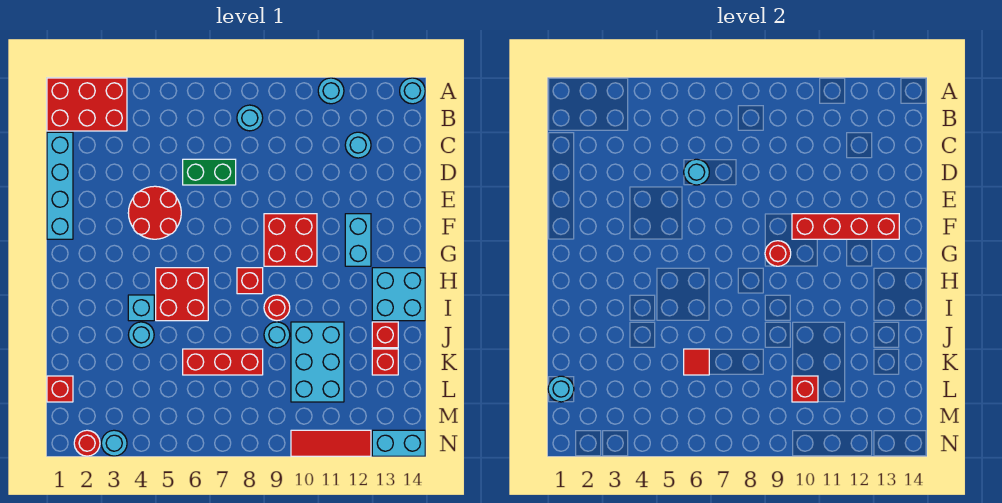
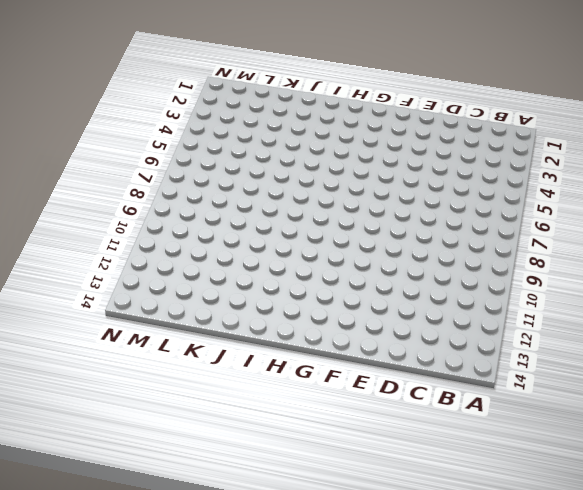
none -> red brick A1:B3 level 1
none -> cyan round brick A11 level 1
none -> cyan round brick A14 level 1
none -> cyan round brick B8 level 1

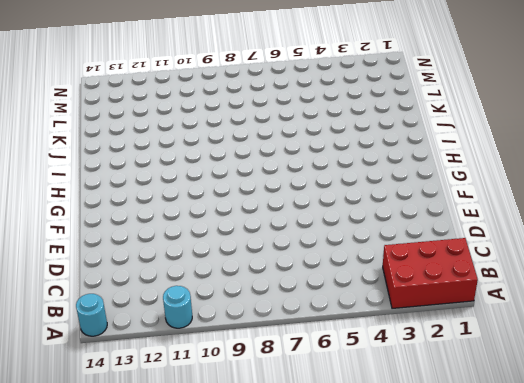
none -> cyan round brick B8 level 1
none -> cyan brick C1:F1 level 1
none -> cyan round brick C12 level 1
none -> green brick D6:D7 level 1

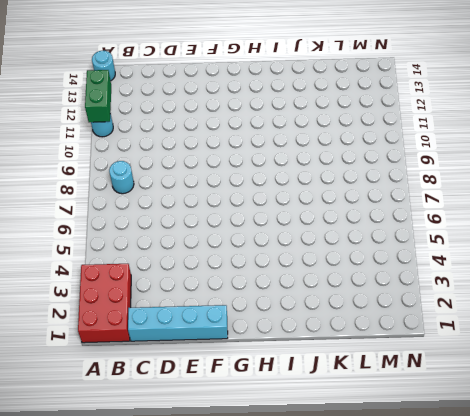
green brick A11:A12 level 2 -> green brick D6:D7 level 1
none -> cyan round brick C12 level 1
none -> red round brick E4:F5 level 1
none -> red brick F9:G10 level 1
none -> cyan brick F12:G12 level 1

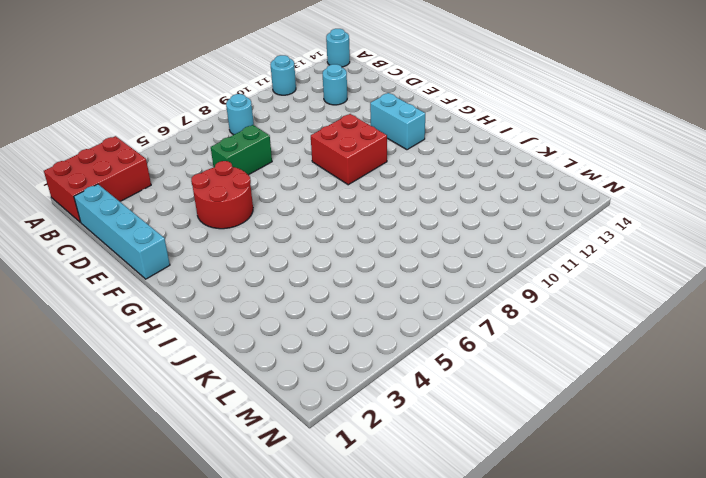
none -> red brick H5:I6 level 1
none -> red brick H8 level 1
none -> cyan brick H13:I14 level 1
none -> cyan brick I4 level 1

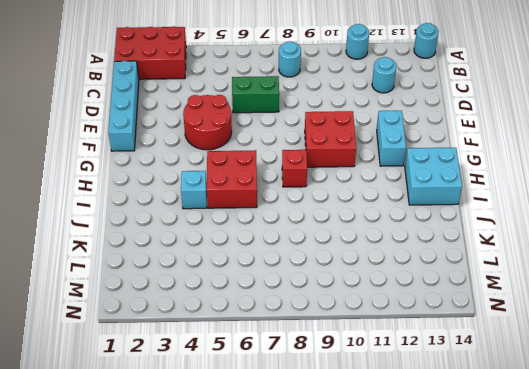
none -> red round brick I9 level 1
none -> cyan round brick J4 level 1
none -> cyan round brick J9 level 1
none -> cyan brick J10:L11 level 1

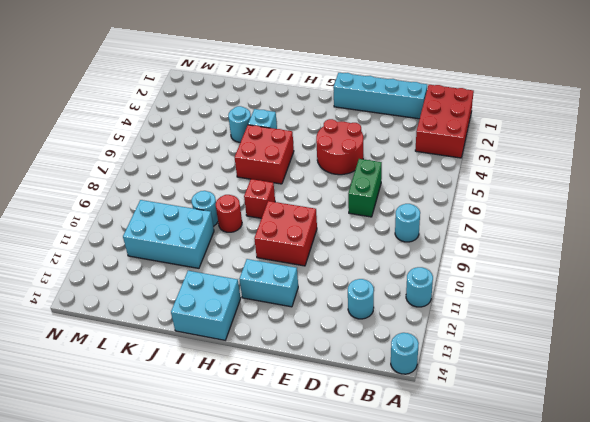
none -> red brick J13 level 1
none -> red brick K6:K8 level 1
none -> red brick K13 level 1
none -> red brick L1 level 1

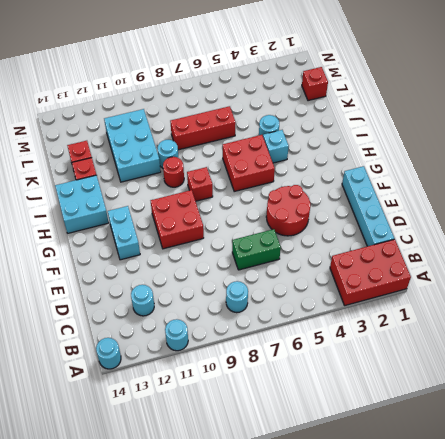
none -> red round brick N2 level 1
none -> cyan round brick N3 level 1
none -> red tile N10:N12 level 1
none -> cyan brick N13:N14 level 1

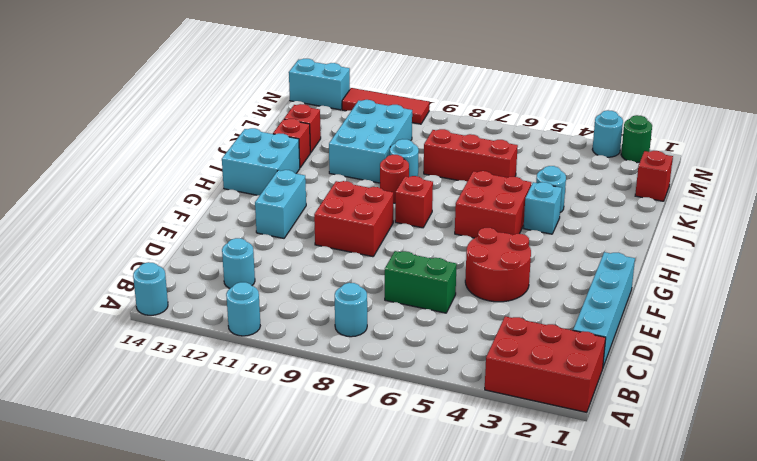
green round brick N2 level 1 -> red round brick N2 level 1
none -> cyan round brick D6 level 2
none -> red brick F10:F13 level 2
none -> red round brick G9 level 2
none -> red tile K6 level 2

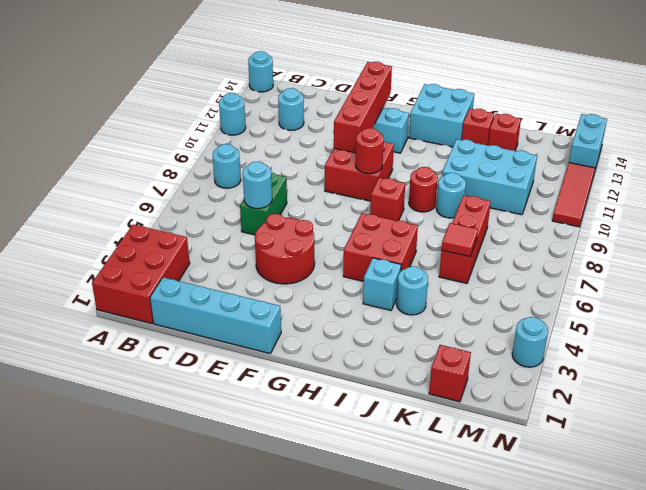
none -> red round brick N2 level 1
none -> cyan round brick L1 level 2
none -> red brick L10 level 2

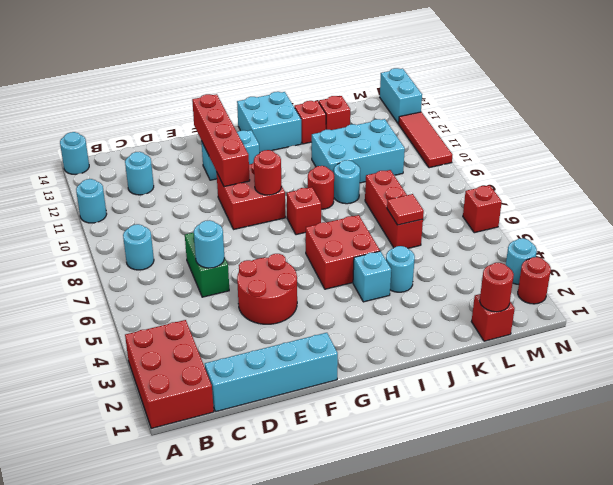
red round brick L1 level 2 -> cyan round brick L1 level 2
red brick N6 level 1 -> red brick L10 level 2

